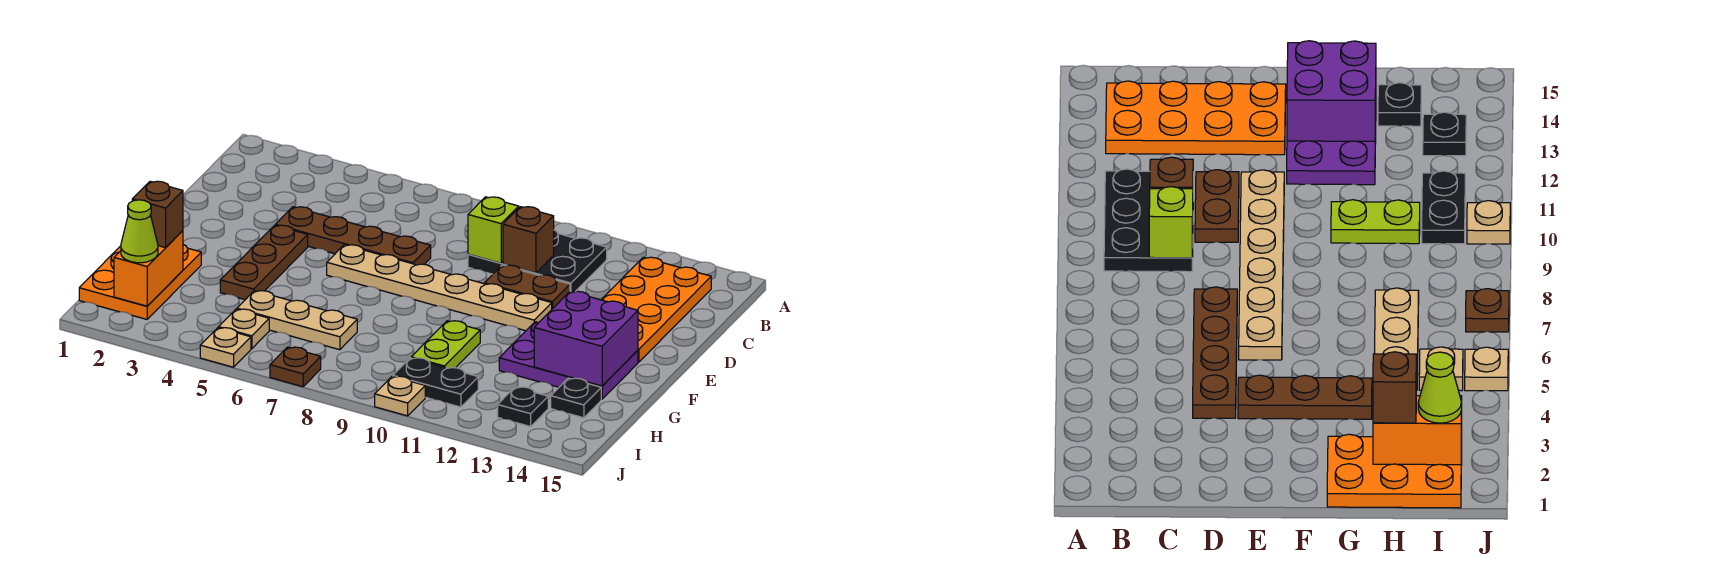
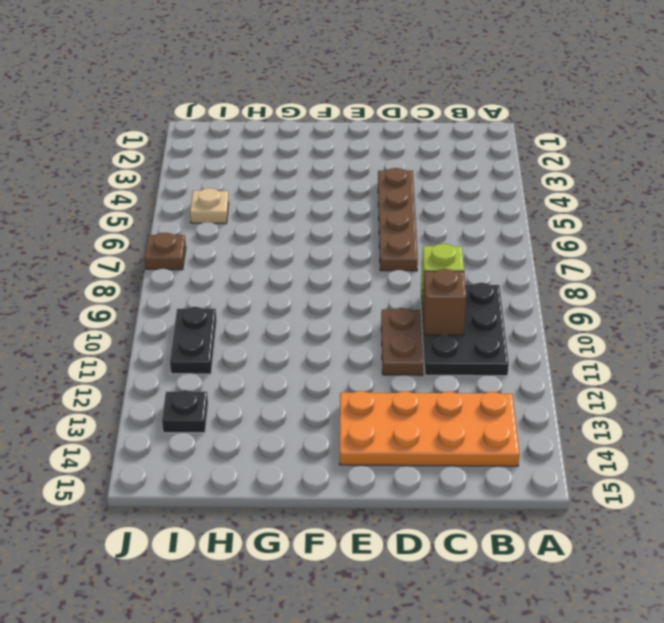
none -> brown plate E4:G4 level 1
none -> tan plate E6:E11 level 1
none -> purple plate F12:G14 level 1

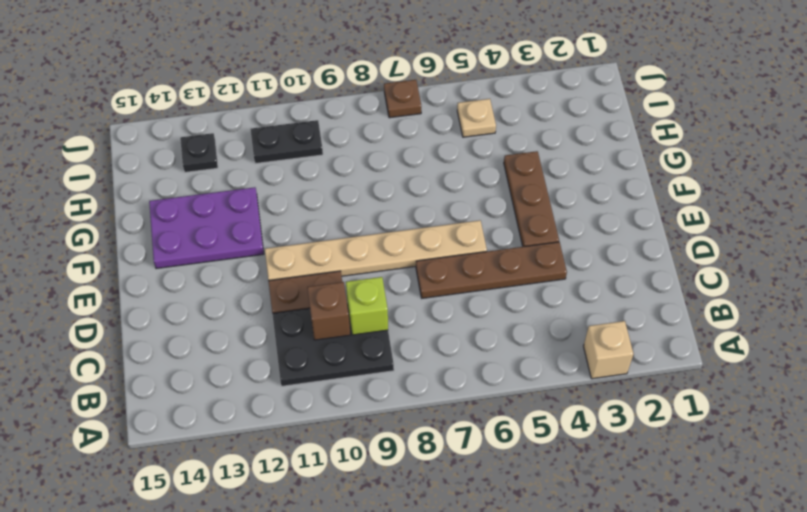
tan brick A3 level 1 -> none
none -> orange plate B13:E14 level 1
none -> orange plate G1:I2 level 1
none -> lime plate G10:H10 level 1

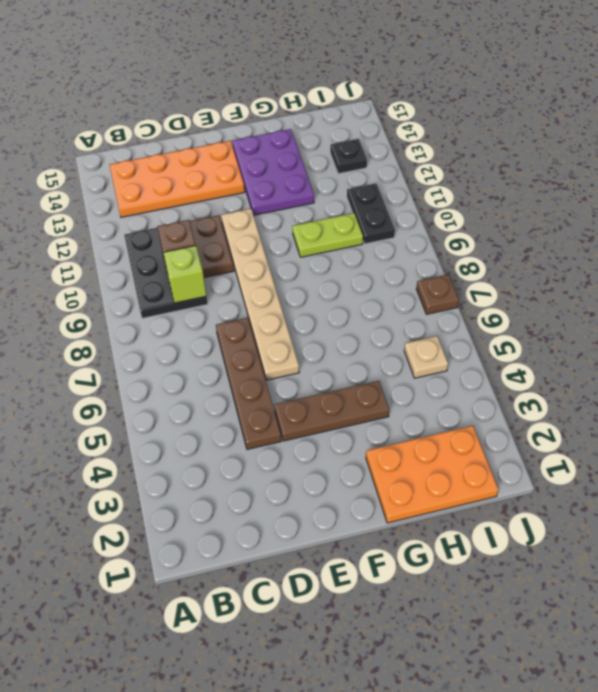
none -> tan plate H5:H7 level 1
none -> black plate H14 level 1
none -> tan plate J5 level 1

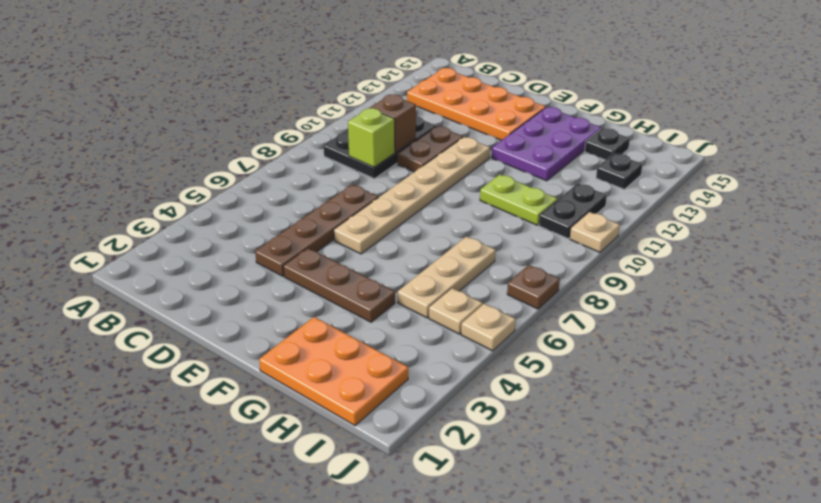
none -> purple brick F13:G14 level 2
none -> orange brick H2:I2 level 2
none -> brown brick H2 level 3

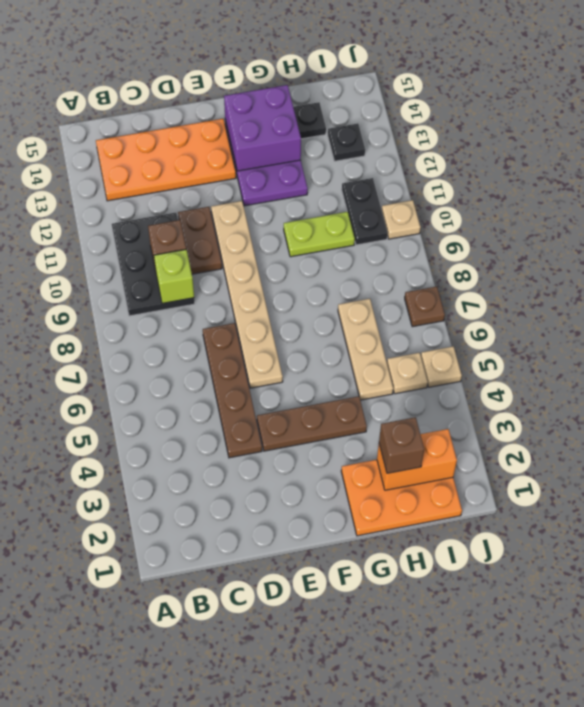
none -> lime cone I2 level 3

